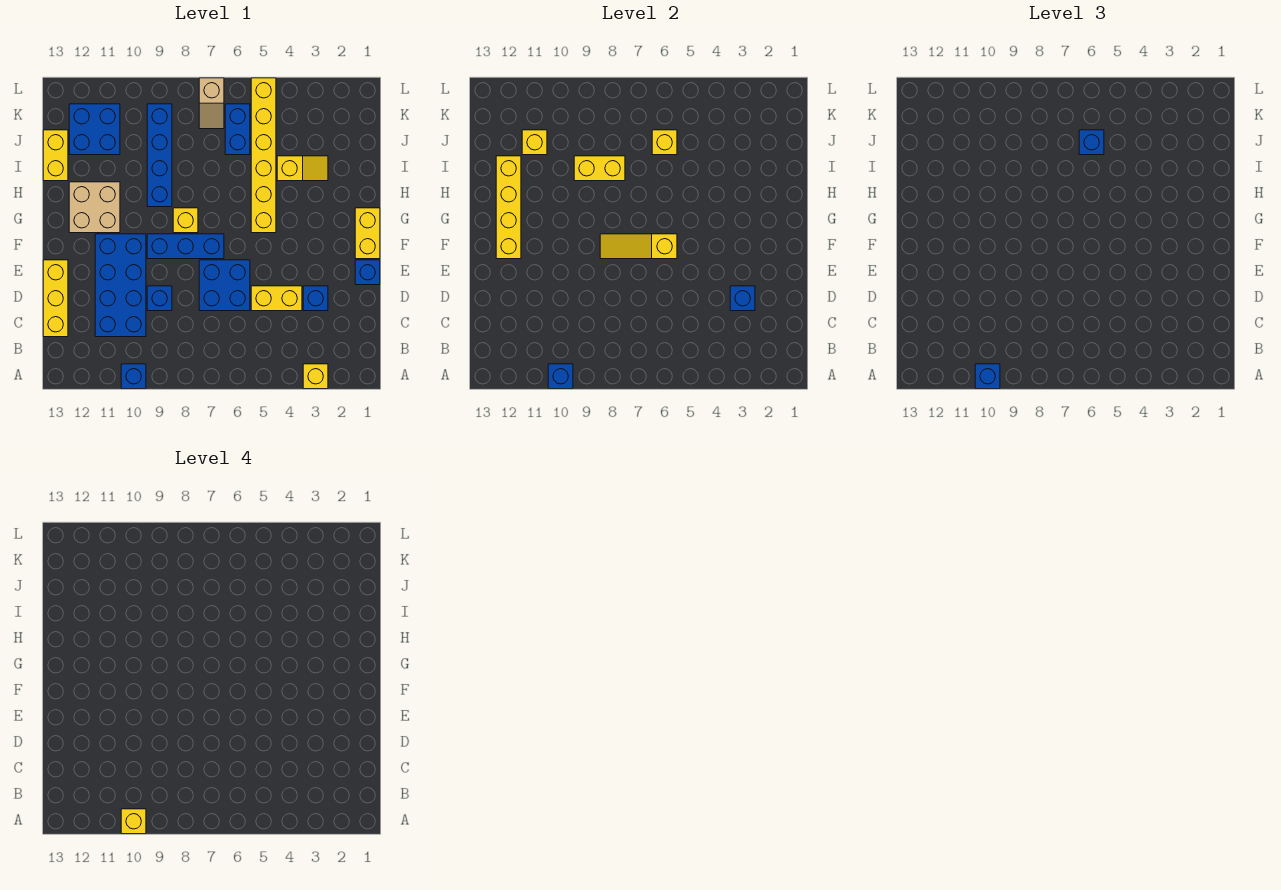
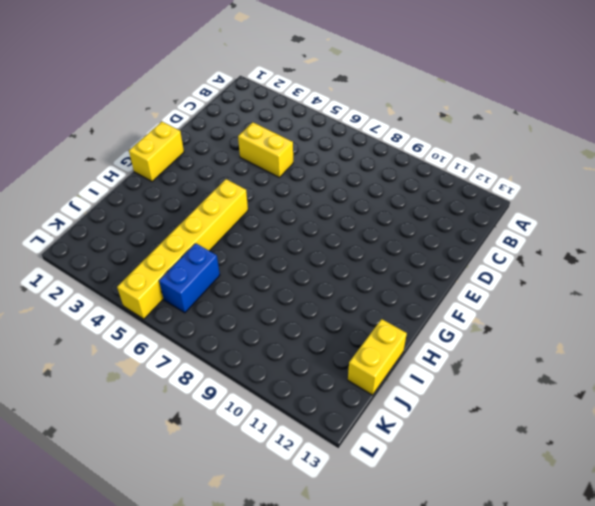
none -> yellow brick A3 level 1
none -> blue brick A10 level 1
none -> blue brick C10:F11 level 1
none -> yellow brick C13:E13 level 1

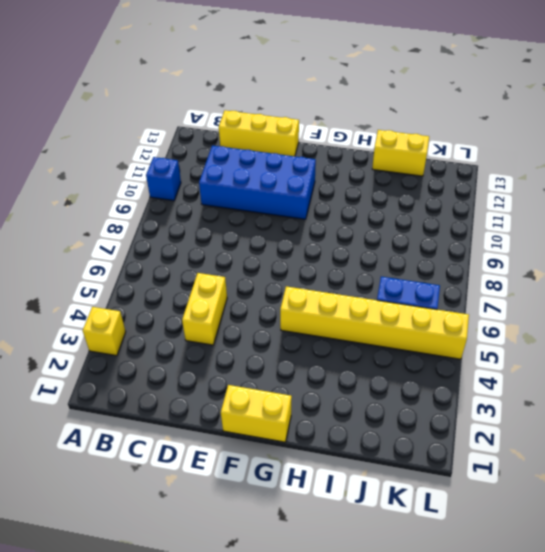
none -> blue brick D3 level 1
none -> blue brick D6:E7 level 1
none -> blue brick D9 level 1
none -> blue brick E1 level 1

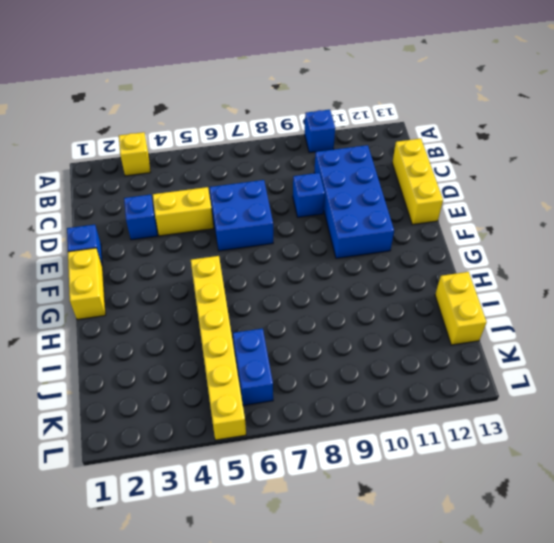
none -> blue brick F7:F9 level 1
none -> yellow brick G8 level 1
none -> tan brick G11:H12 level 1
none -> blue brick H9:K9 level 1

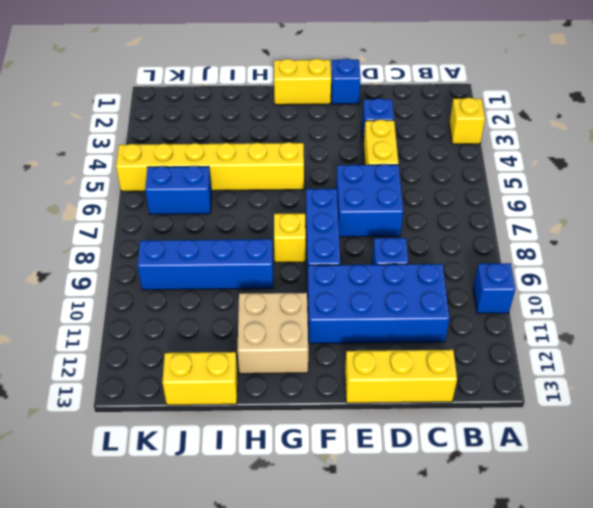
none -> yellow slope I3:I4 level 1 top 4
none -> blue brick J11:K12 level 1
none -> tan slope K7:L7 level 1 top L
none -> blue brick A10 level 2

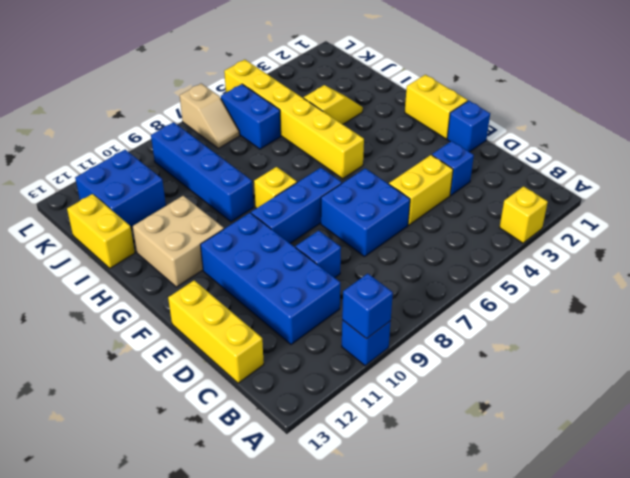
none -> blue brick D3 level 2
none -> yellow slope F6:F8 level 2 top 6
none -> yellow brick F12:I12 level 2
none -> yellow brick I8:I9 level 2

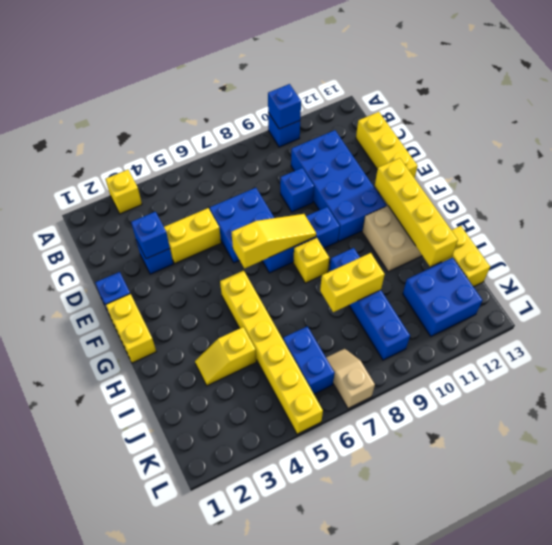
none -> yellow brick J6 level 2
none -> yellow brick J11 level 2
none -> blue brick A10 level 3
none -> blue brick J6 level 3

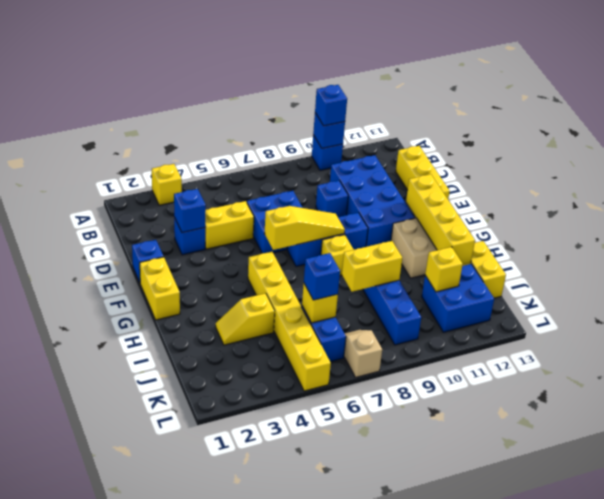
none -> yellow brick A10 level 4

